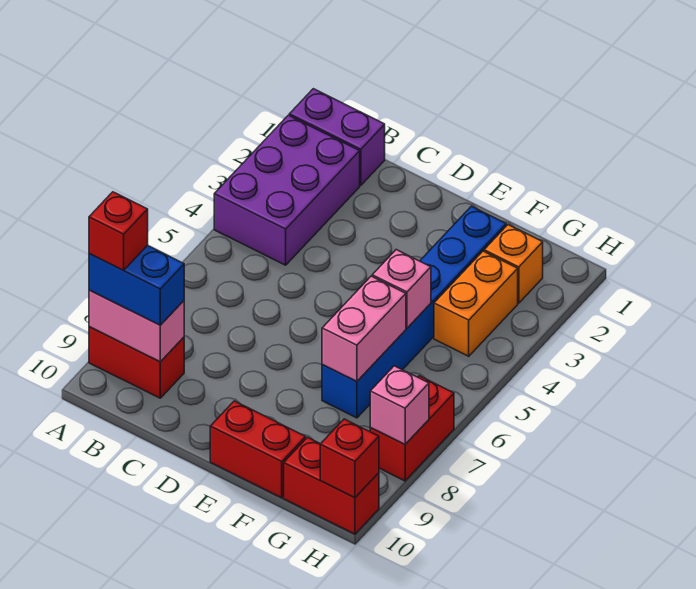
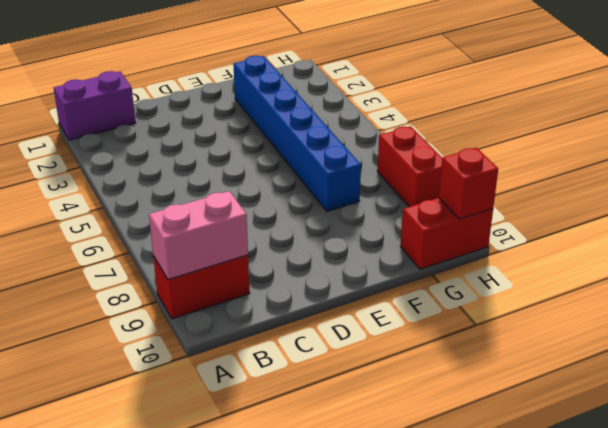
none -> purple brick A2:B4 level 1
none -> red brick E10:F10 level 1
none -> orange brick G2 level 1

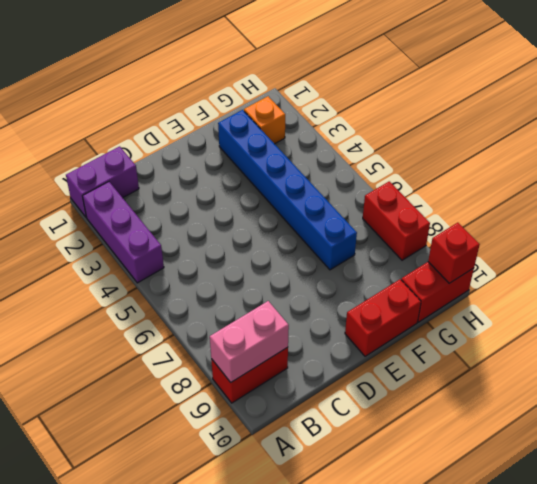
purple brick A2:A4 level 1 -> purple brick A2:B4 level 1
none -> orange brick G3:G4 level 1
none -> pink brick F5 level 2
none -> pink brick F6:F7 level 2

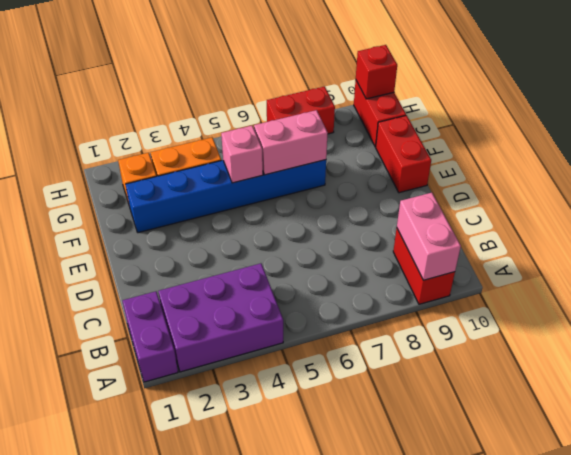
none -> pink brick H8 level 2
none -> blue brick A9:B9 level 3
none -> red brick A9 level 4

